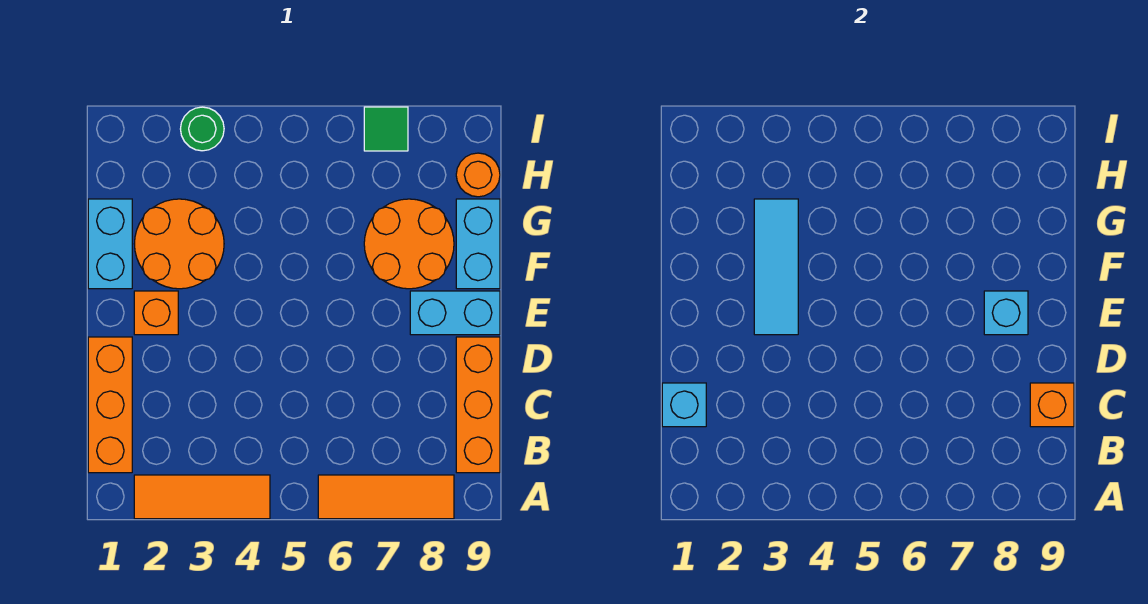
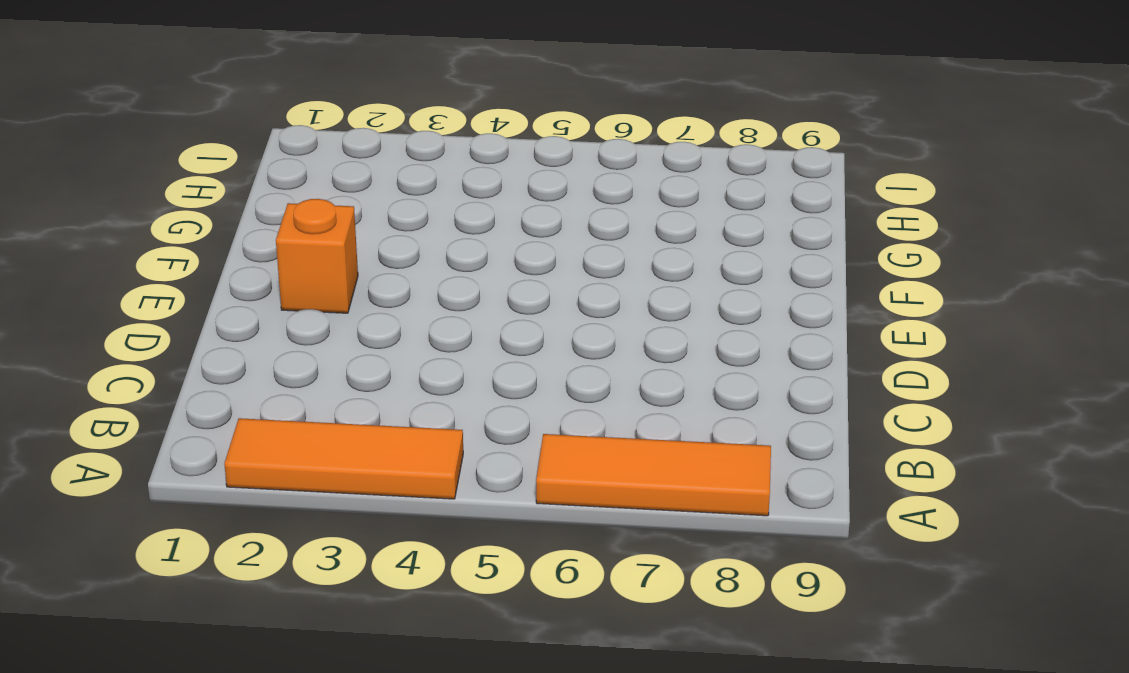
none -> orange brick B1:D1 level 1
none -> orange brick B9:D9 level 1
none -> cyan brick E8:E9 level 1

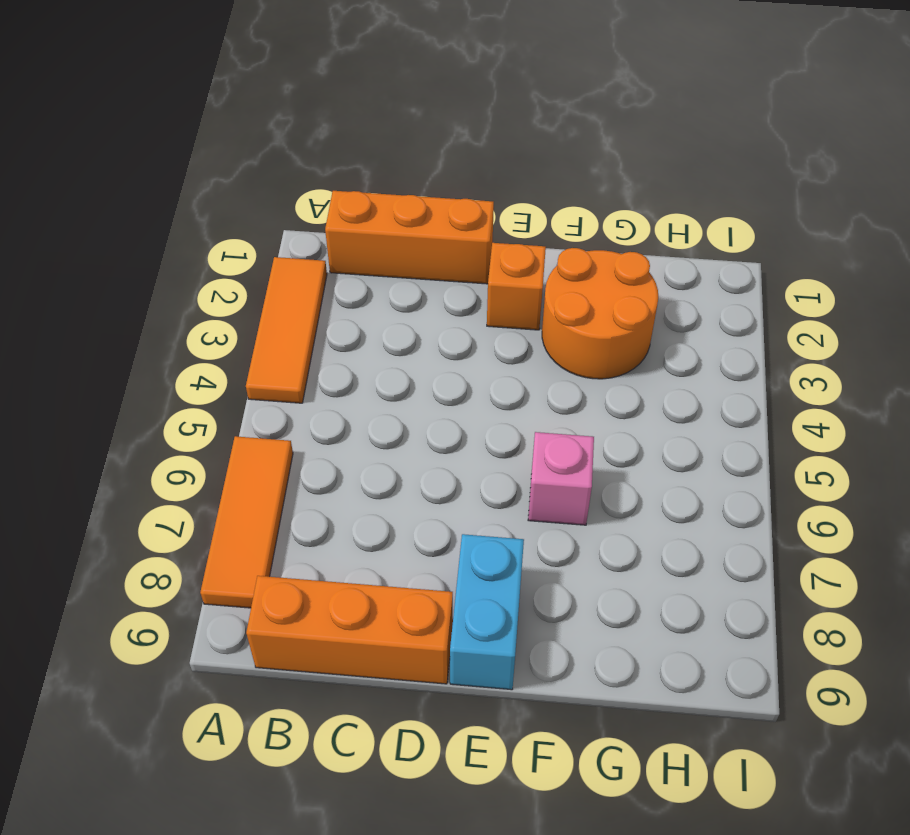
pink brick F6 level 1 -> none
none -> cyan brick F1:G1 level 1
none -> orange round brick F7:G8 level 1
none -> cyan brick F9:G9 level 1

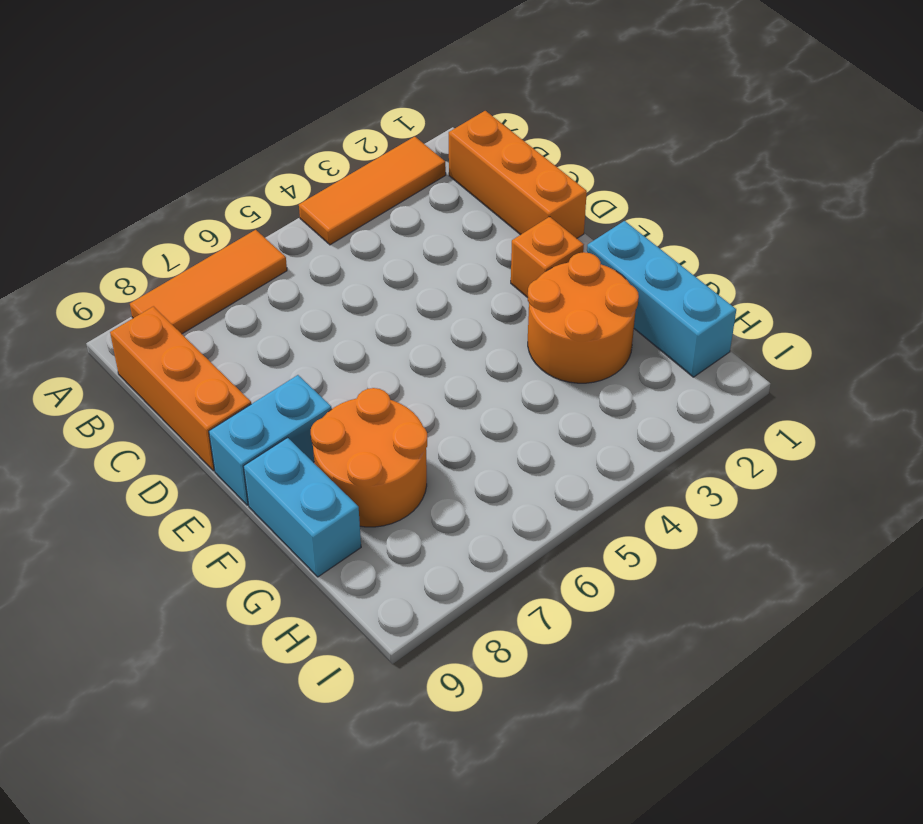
cyan brick F1:H1 level 1 -> cyan brick F1:G1 level 1
none -> orange round brick H9 level 1
none -> green round brick I3 level 1
none -> green tile I7 level 1

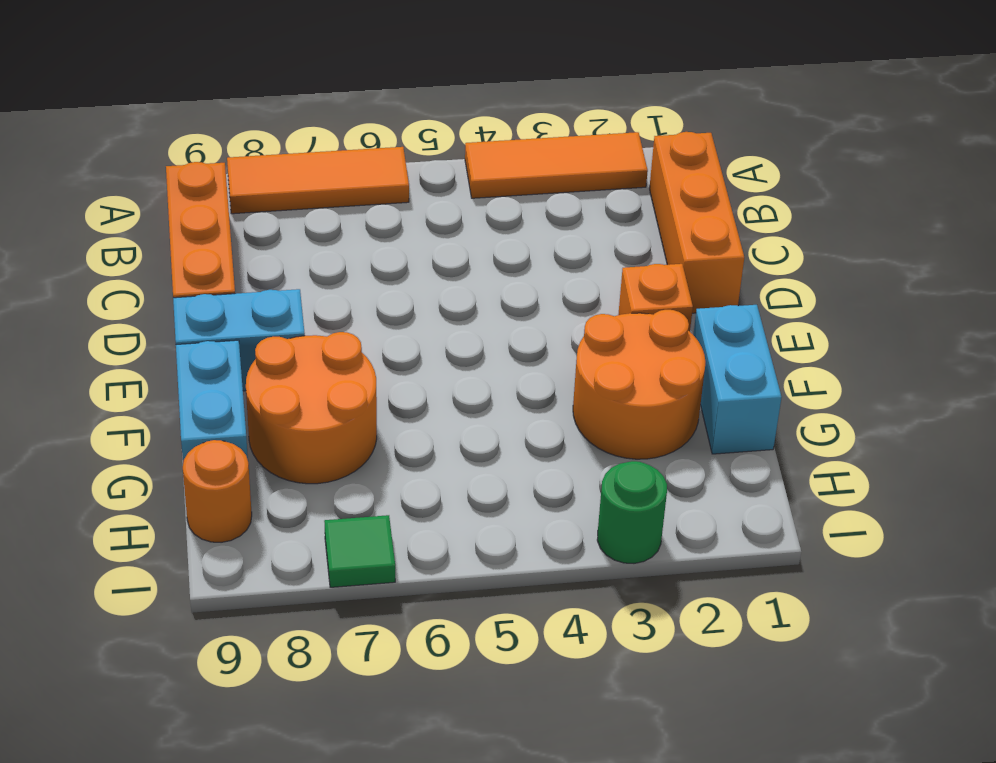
none -> cyan brick C1 level 2
none -> orange brick C9 level 2
none -> cyan tile E3:G3 level 2

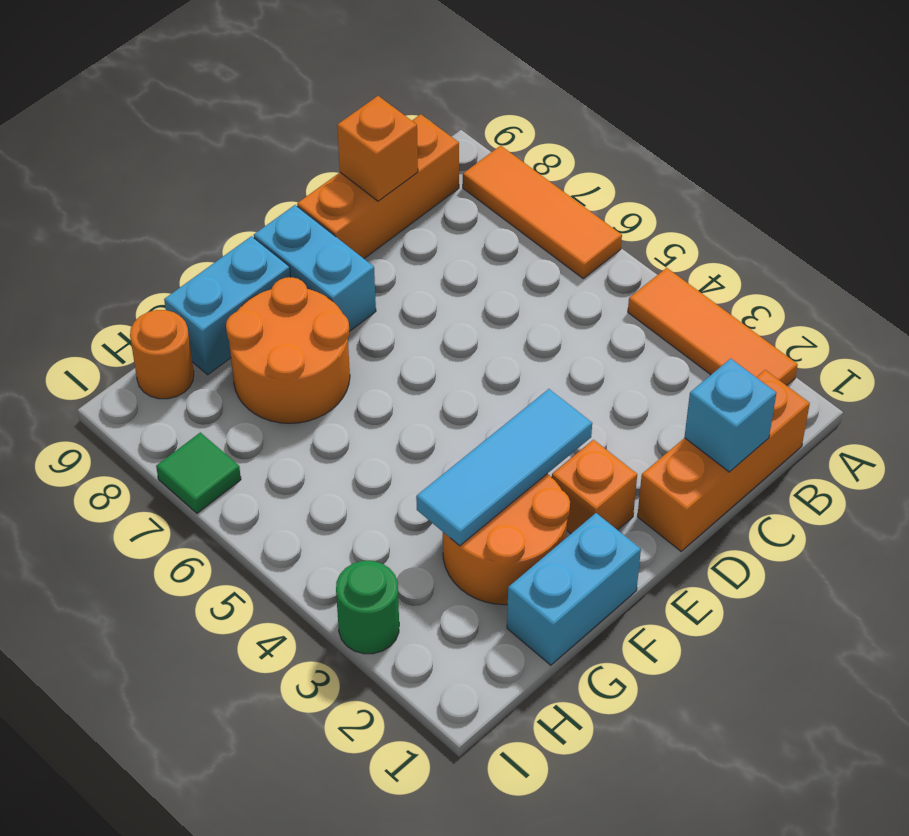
none -> cyan brick E8 level 2

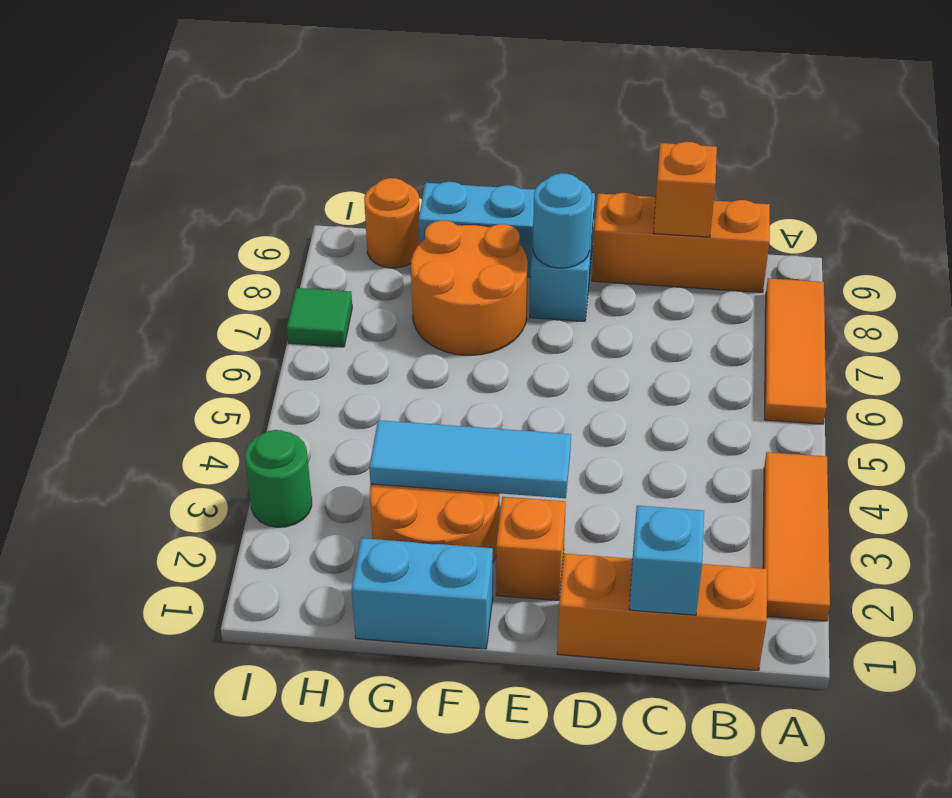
cyan round brick E8 level 2 -> cyan brick E8 level 2

